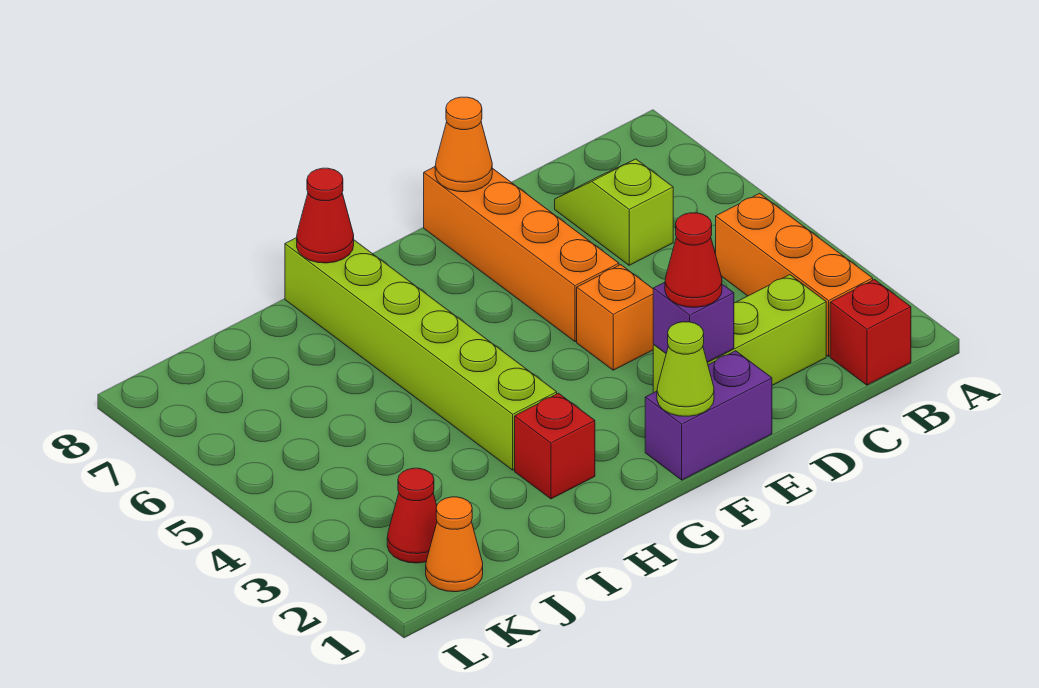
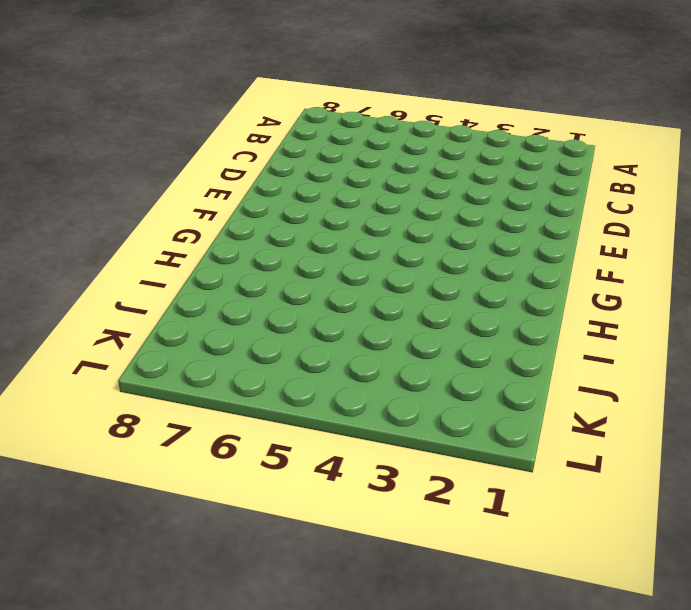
none -> red brick B1 level 1
none -> orange brick B2:B4 level 1
none -> lime brick C2:E2 level 1

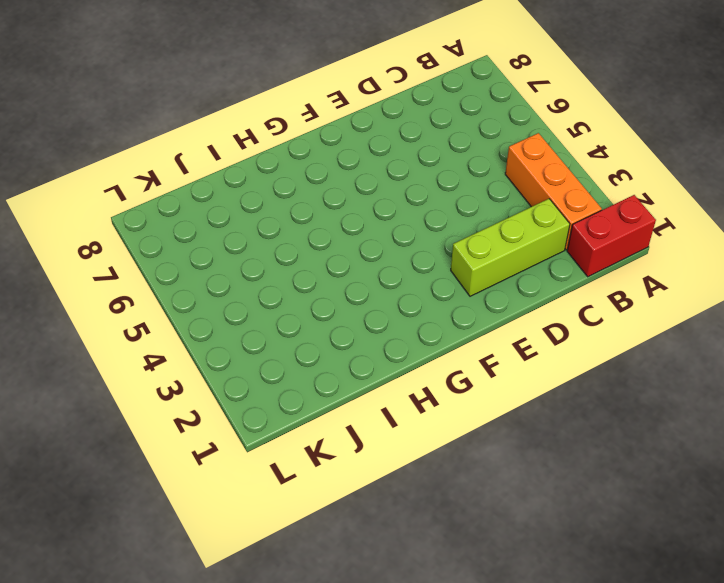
red brick A1:B1 level 1 -> red brick B1 level 1
none -> lime slope C6:C7 level 1 top 6
none -> purple brick E1:F1 level 1
none -> orange brick E4 level 1

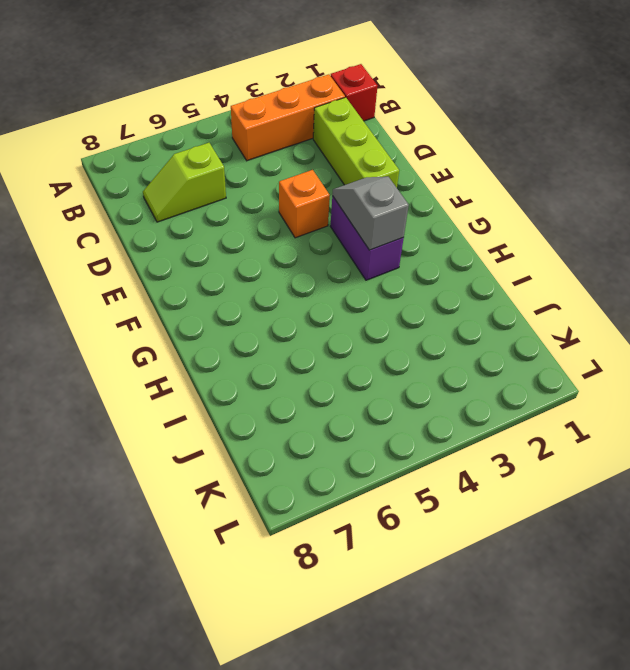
purple brick F3:G3 level 1 -> purple brick E1:F1 level 1
grey slope F3:G3 level 2 top G -> none
none -> orange brick E5:E8 level 1
none -> red brick H2 level 1
none -> lime brick H3:H8 level 1

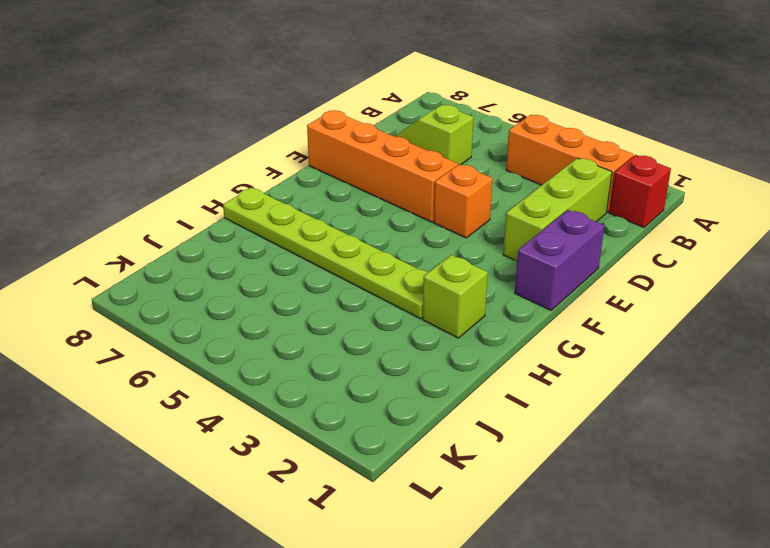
lime brick H2 level 1 -> red brick H2 level 1
lime plate H3:H8 level 1 -> lime brick H3:H8 level 1
none -> orange cone K1 level 1
none -> red cone K2 level 1
none -> purple brick E2 level 2

